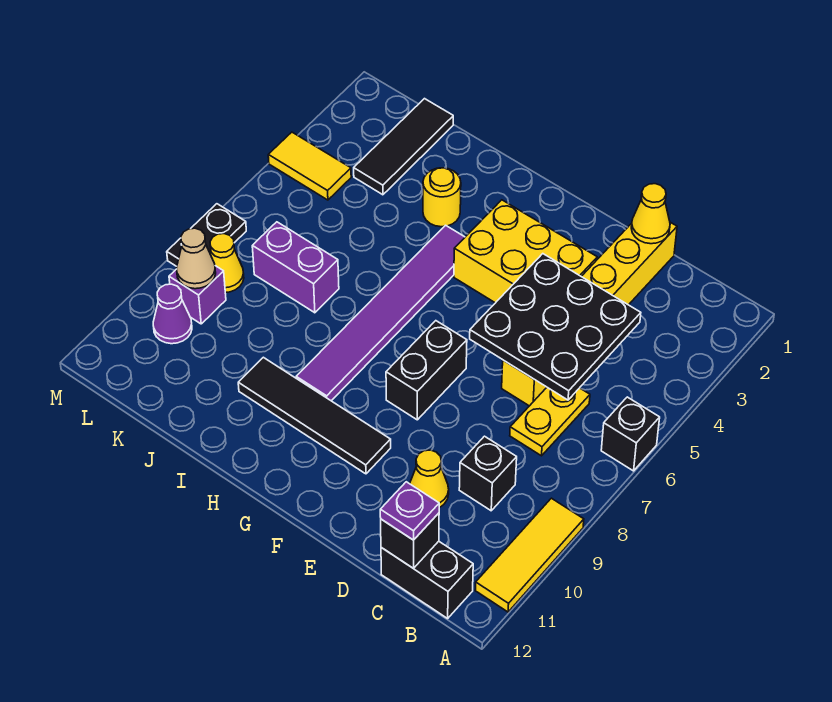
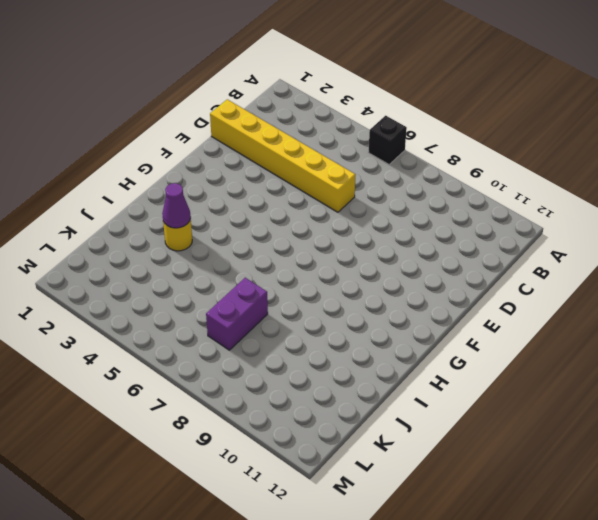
purple cone I3 level 2 -> purple cone L10 level 1
none -> yellow tile A9:A11 level 1
none -> black brick B12:C12 level 1
none -> yellow plate C6:C7 level 1

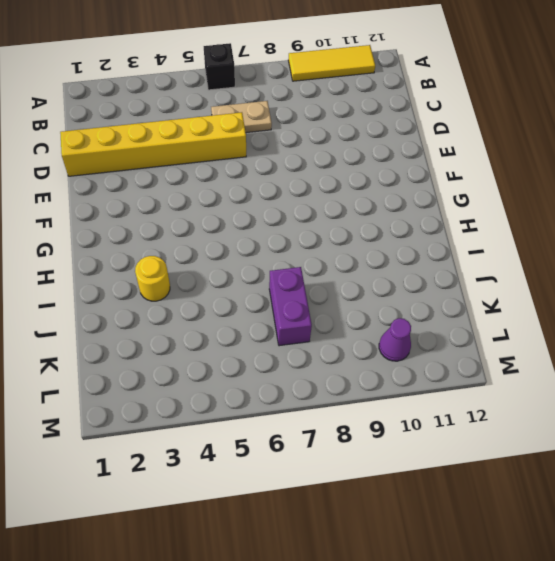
tan plate C6:C7 level 1 -> yellow plate C6:C7 level 1
none -> black brick B12:C12 level 1
none -> black brick C9 level 1
none -> yellow cone D10 level 1

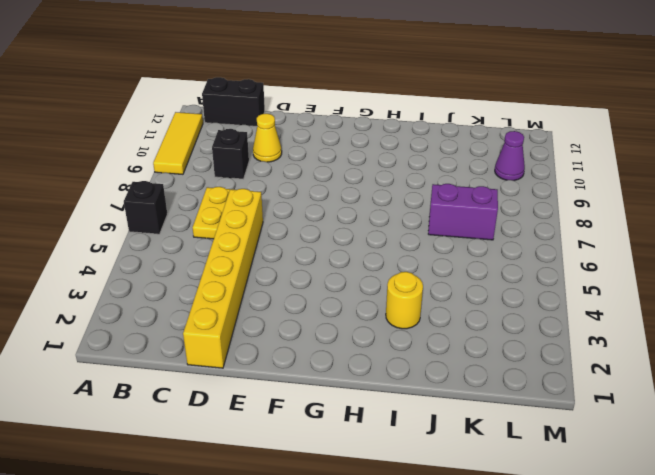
none -> yellow brick E3:G4 level 1
none -> black brick F7:F8 level 1
none -> black tile F10:I10 level 1

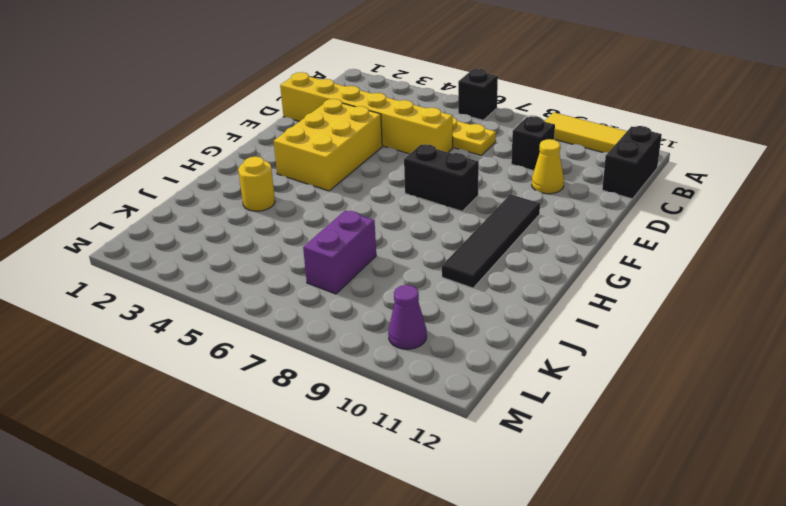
none -> purple tile H4:H9 level 1
none -> black tile K1:K3 level 1
none -> yellow tile L4:M4 level 1

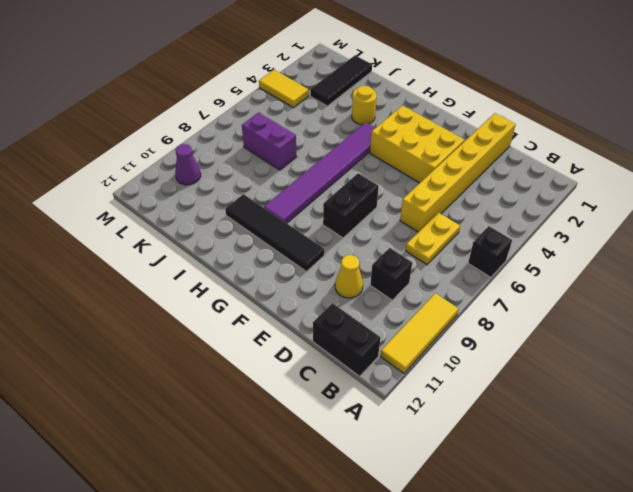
none -> yellow cone L8 level 1
none -> purple brick L9 level 1
none -> black plate M7:M8 level 1

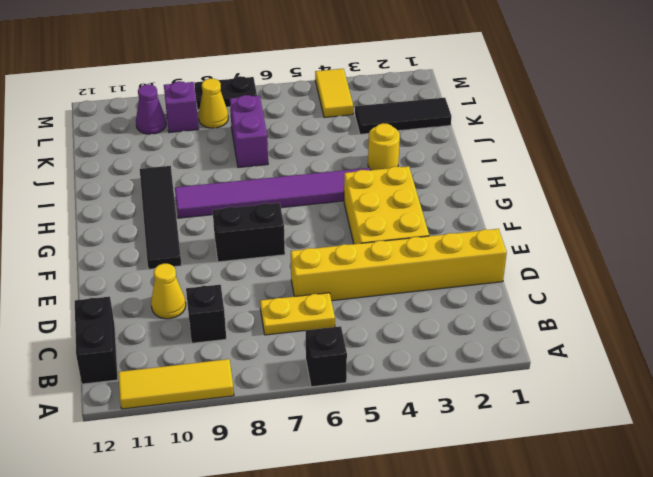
none -> black plate C4:E6 level 2
none -> black brick C12 level 2
none -> yellow cone D1 level 2

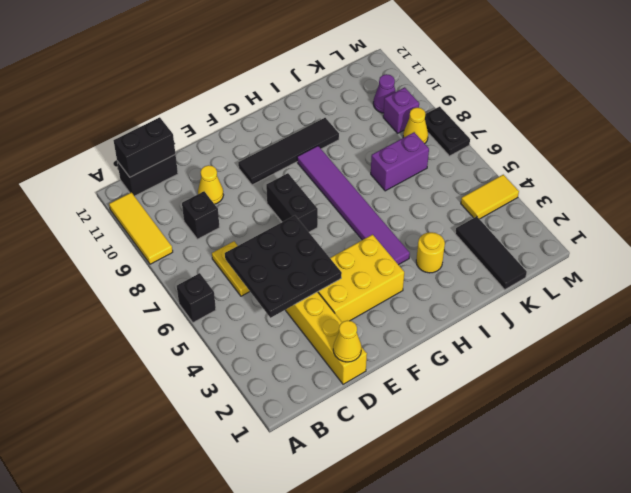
black brick B12:C12 level 2 -> black brick C12 level 2
none -> tan cone L9 level 2
none -> purple plate C12 level 3

